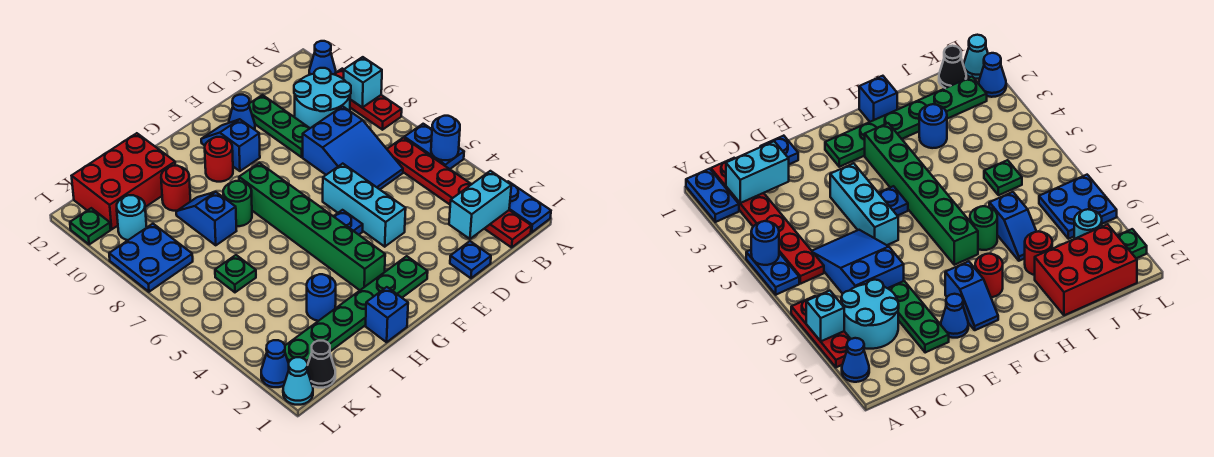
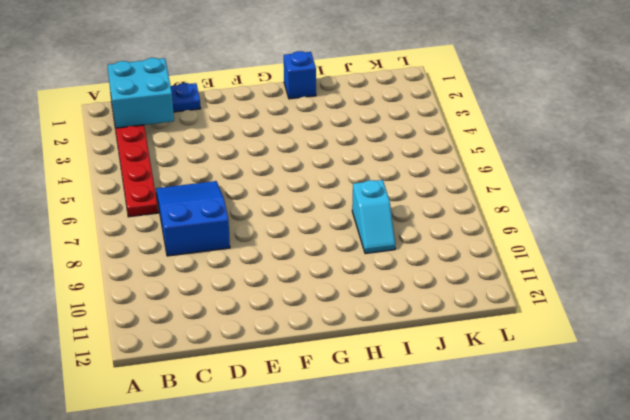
cyan brick B1:C2 level 2 -> cyan brick B2:C2 level 2
cyan slope I8:I9 level 1 top 8 -> blue slope I8:I9 level 1 top 8
none -> blue plate A1:A2 level 1
none -> blue plate A5:A6 level 1
none -> red plate A8:A10 level 1
none -> blue cone A11 level 1

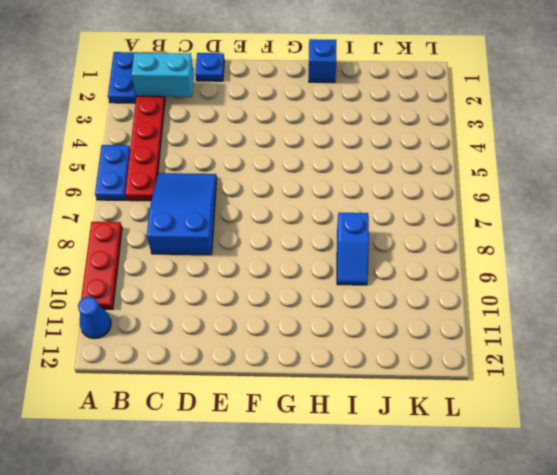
none -> cyan round brick B9:C10 level 1
none -> green plate D9:D11 level 1
none -> cyan brick E4:E6 level 1
none -> blue cone E11 level 1

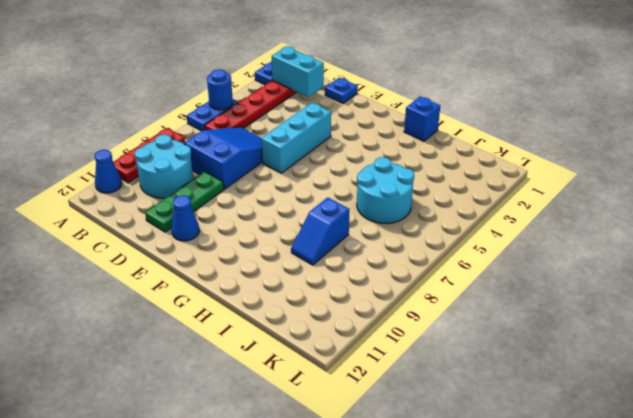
cyan round brick I5:J6 level 1 -> green plate J6 level 1
none -> green plate F2:K2 level 1
none -> blue plate F5 level 1
none -> blue slope F10:F11 level 1 top 10
none -> green brick G3:G8 level 1

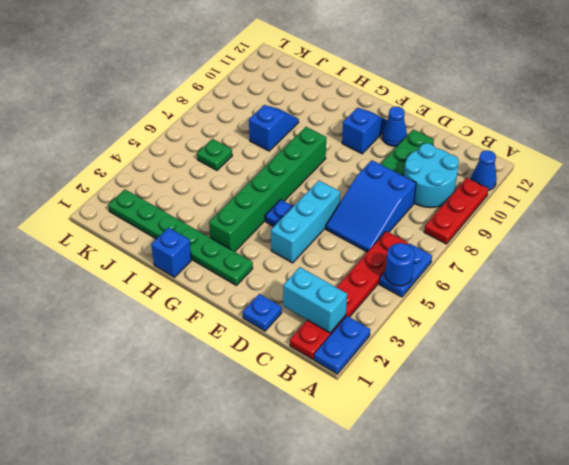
none -> red round brick G10 level 1
none -> green round brick H8 level 1
none -> blue round brick I3 level 1
none -> red round brick I10 level 1

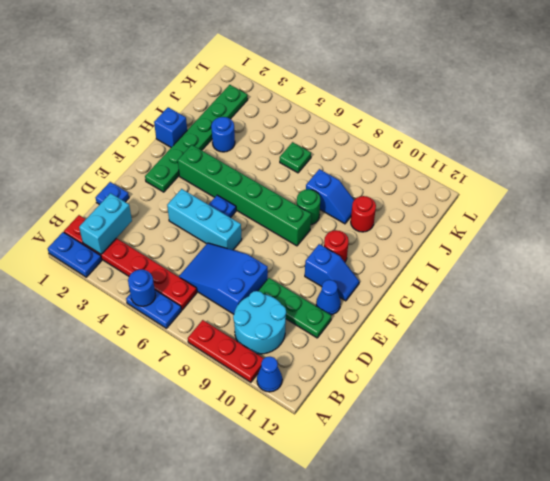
none -> red brick I11:K12 level 1
none -> black cone K1 level 1
none -> blue plate K8:L9 level 1
none -> cyan round brick K10 level 1

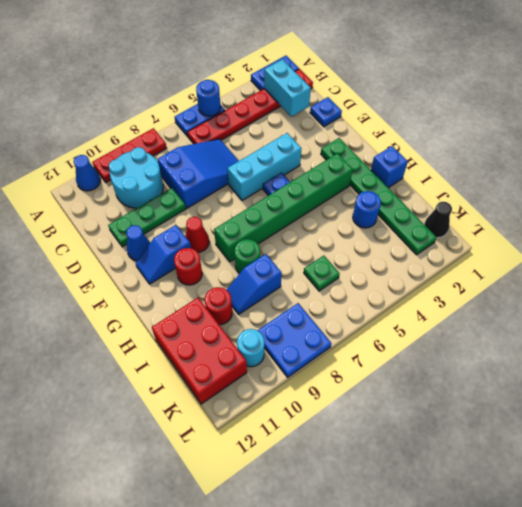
red cone F9 level 1 -> none
none -> cyan cone L1 level 1
none -> blue cone L2 level 1
none -> green plate L11 level 1
none -> cyan brick A9 level 2

